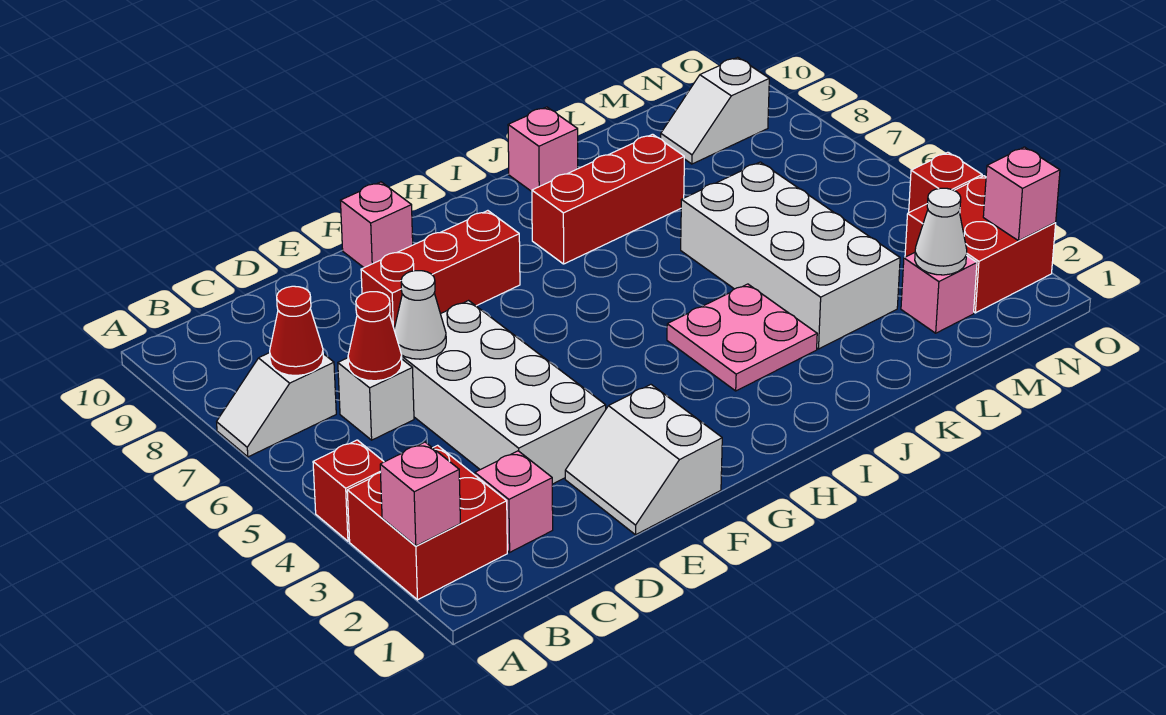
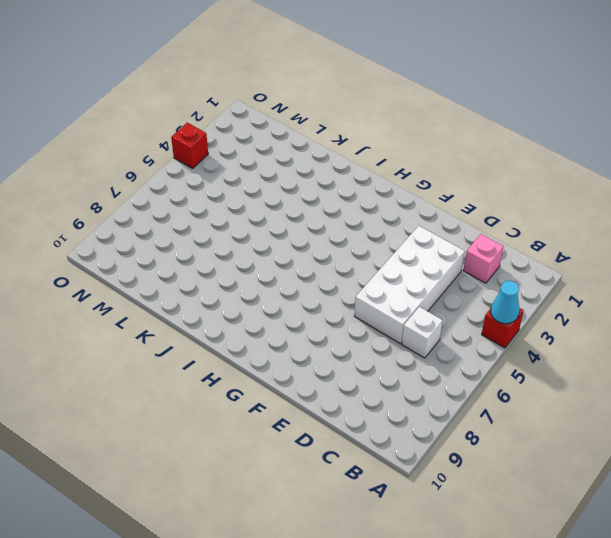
cyan cone A4 level 2 -> none
none -> red brick A2:B3 level 1
none -> white slope A7:B7 level 1 top B
none -> white slope E1:F2 level 1 top F

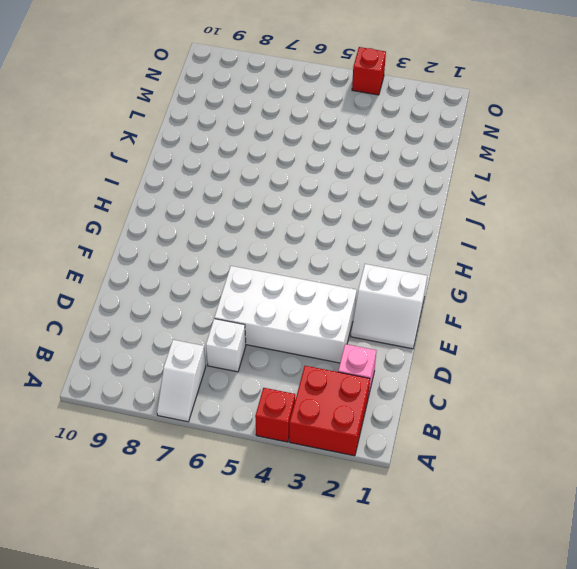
none -> red brick E8:G8 level 1
none -> pink brick F10 level 1
none -> pink plate I3:J4 level 1

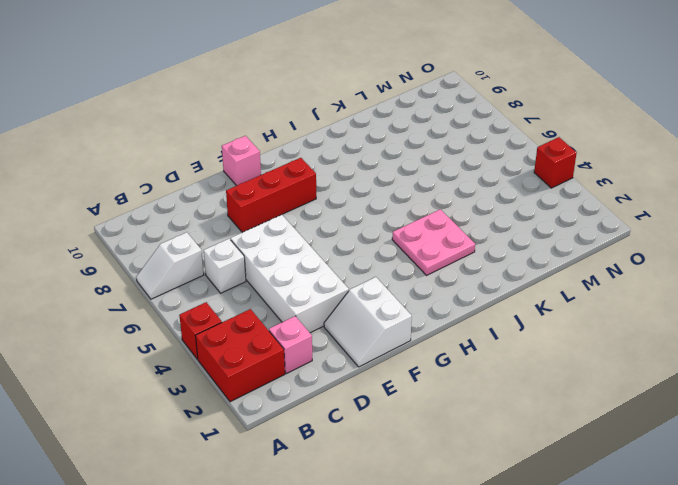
none -> red brick I8:K8 level 1
none -> pink brick J10 level 1
none -> white brick K3:L6 level 1

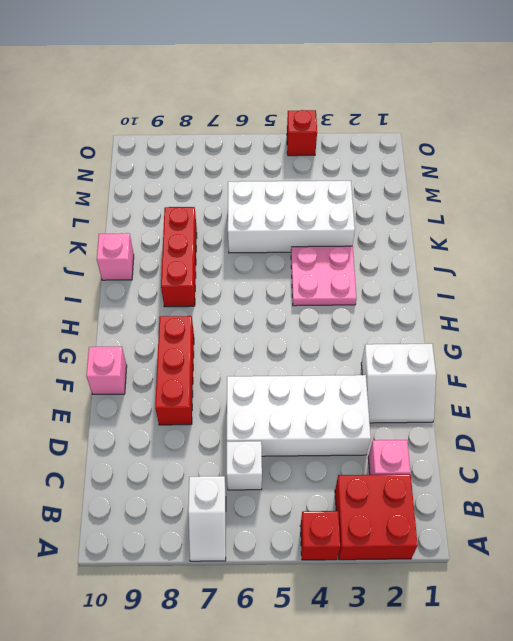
none -> pink brick M2 level 1
none -> white slope M9:N9 level 1 top N
none -> red brick N2:O3 level 1

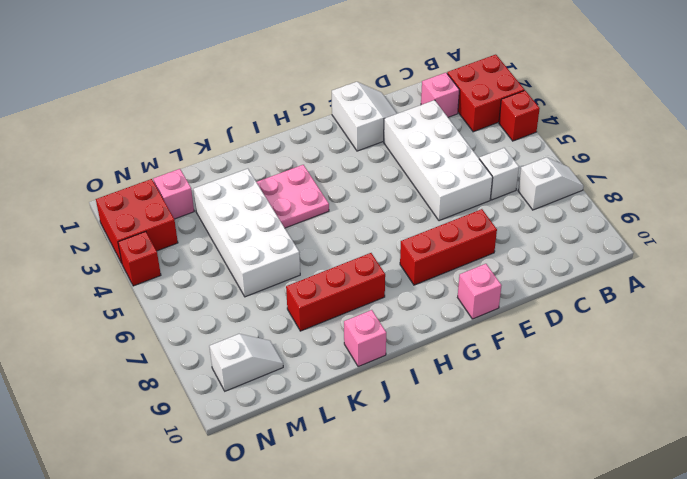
none -> pink brick A2 level 2
none -> red cone B7 level 2
none -> red cone C6 level 2

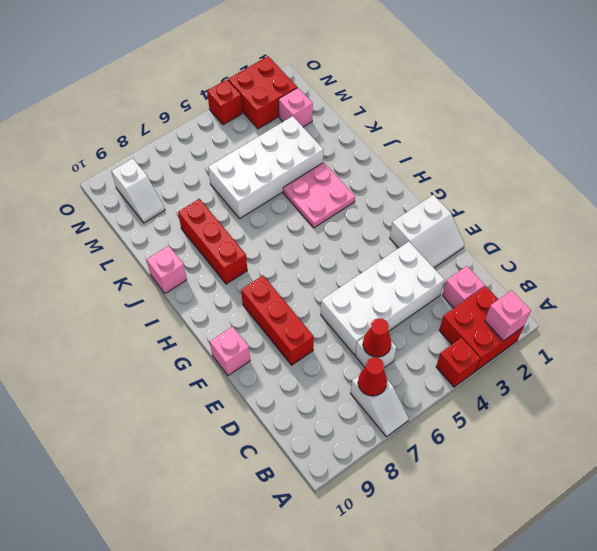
none -> white cone D6 level 2
none -> white cone M2 level 2
none -> pink brick O2 level 2

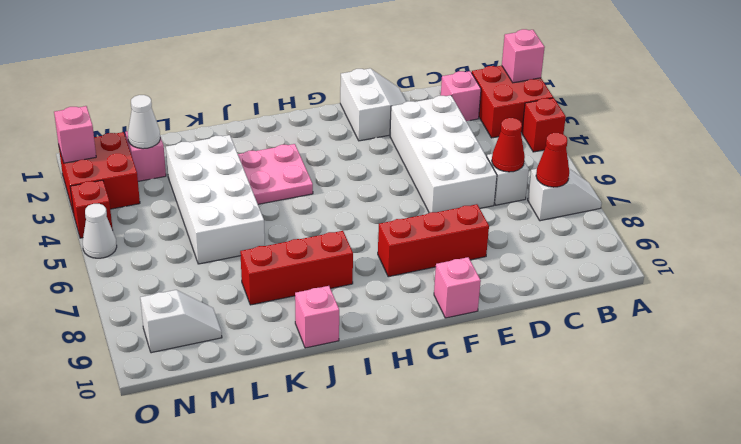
white cone O5 level 1 -> white cone D6 level 2

